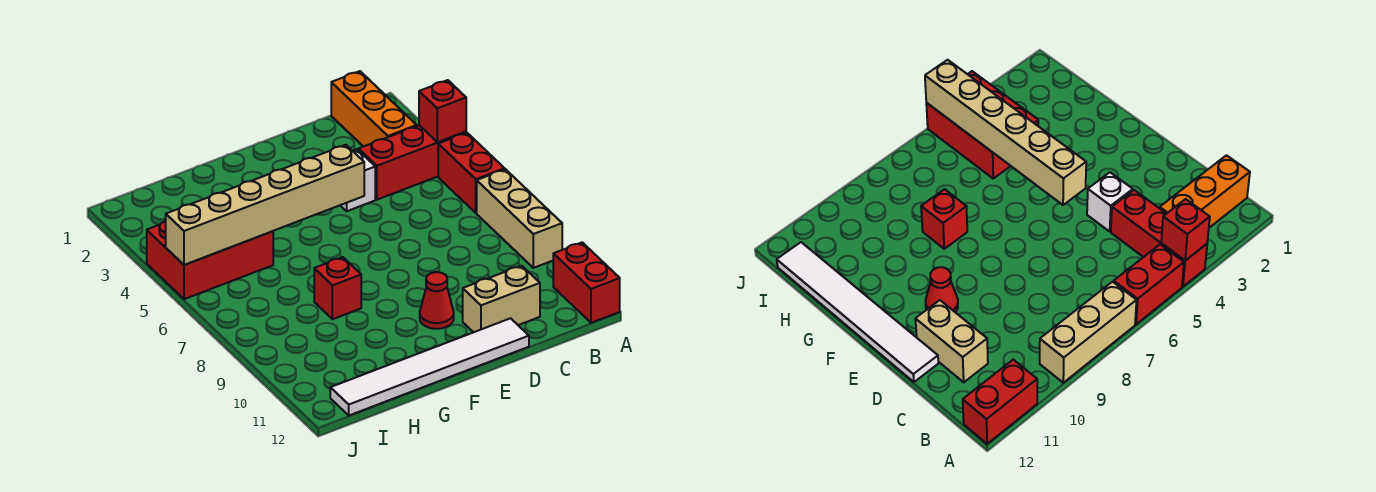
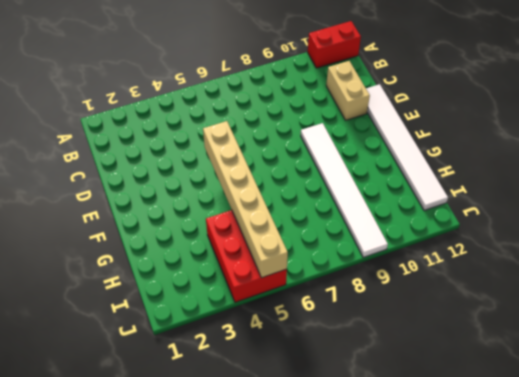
white tile E9:J9 level 1 -> none
none -> red brick A4:C4 level 1
none -> red brick A5:A6 level 1
none -> tan brick A7:A9 level 1

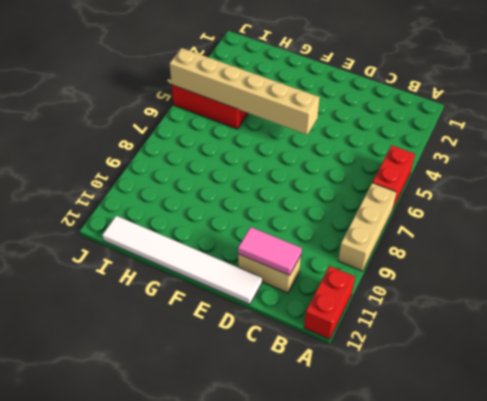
pink tile C11:D11 level 2 -> none
none -> red brick A4:C4 level 1
none -> orange brick B1:B3 level 1
none -> white brick D4 level 1

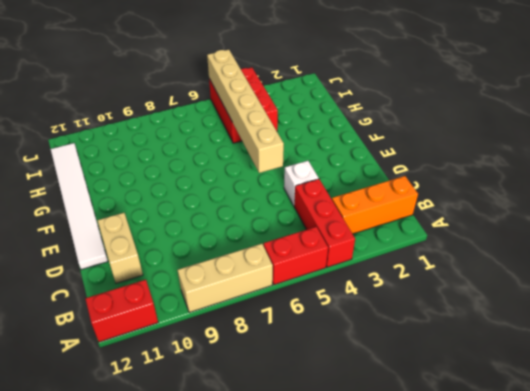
none -> red cone E10 level 1
none -> red brick G8 level 1
none -> red brick A4 level 2

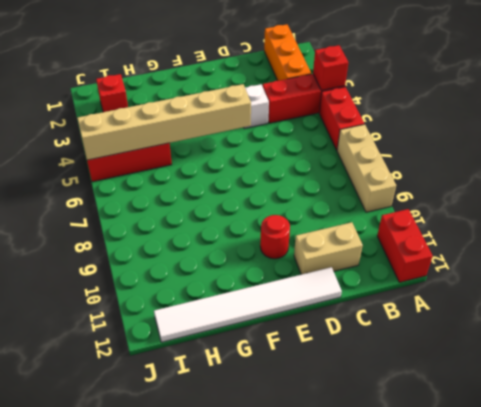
red round brick E10 level 1 -> red cone E10 level 1
red brick I2 level 1 -> red brick G8 level 1

